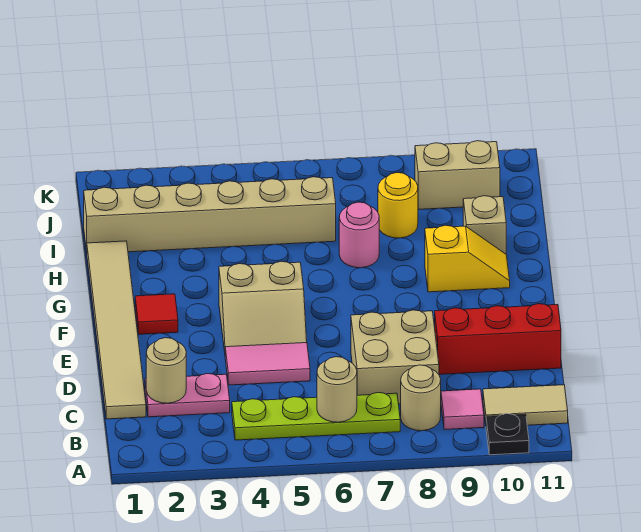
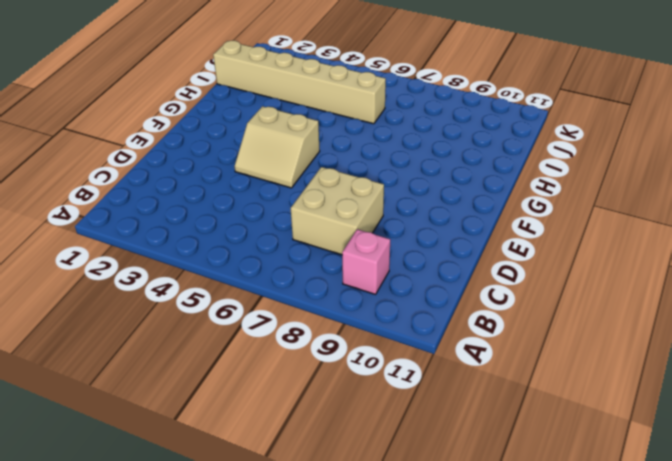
pink brick B9 level 1 -> pink tile B9 level 1
none -> black plate A10 level 1
none -> lime plate B4:B7 level 1
none -> tan round brick B8 level 1

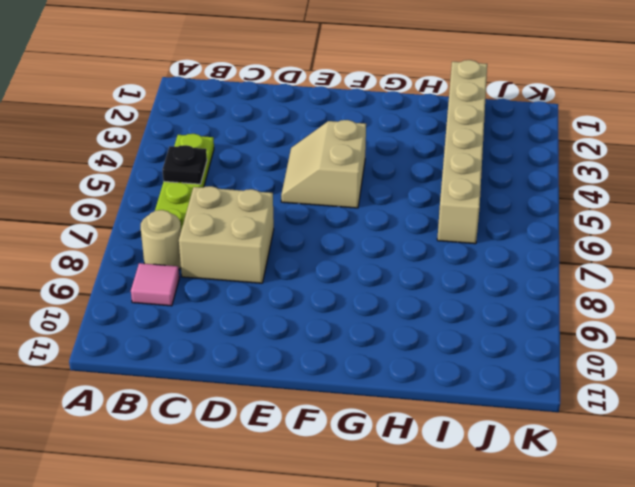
black plate B5 level 2 -> black plate A10 level 1
none -> tan tile B10:B11 level 1
none -> tan tile C1:H1 level 1
none -> pink plate C2:C3 level 1

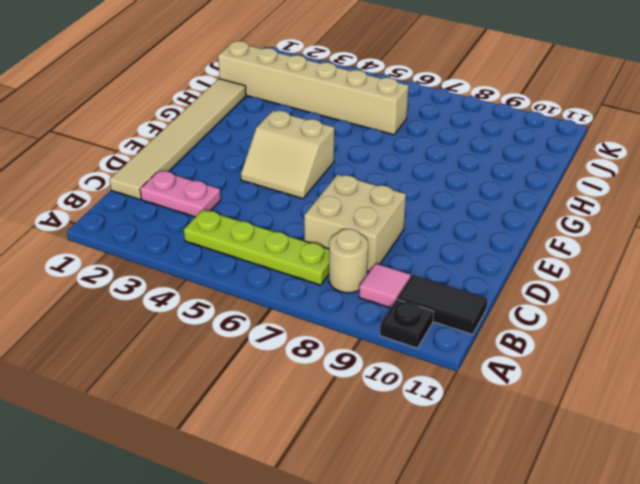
black tile B10:B11 level 1 -> tan tile B10:B11 level 1
none -> pink tile D4:D5 level 1
none -> red brick D9:D11 level 1
none -> red tile F2 level 1

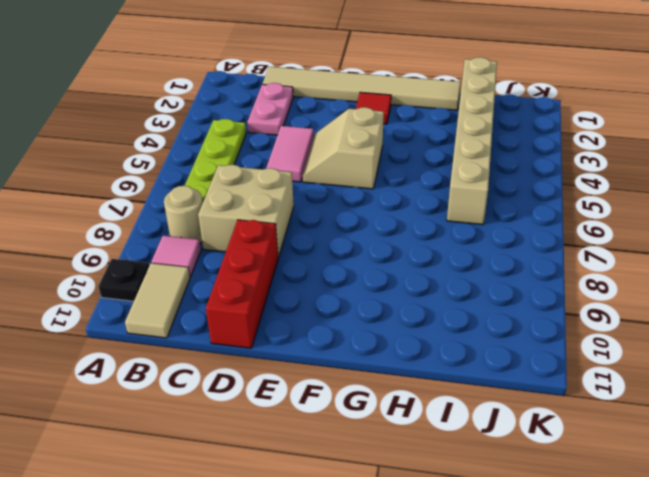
none -> yellow slope G9:G10 level 1 top 9
none -> pink round brick H7 level 1
none -> tan brick H10 level 1

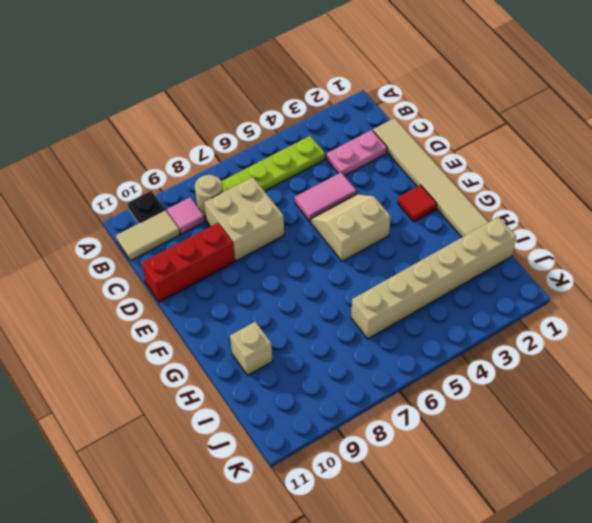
none -> yellow slope G9:G10 level 1 top 9
none -> pink round brick H7 level 1
none -> yellow round brick I8 level 1

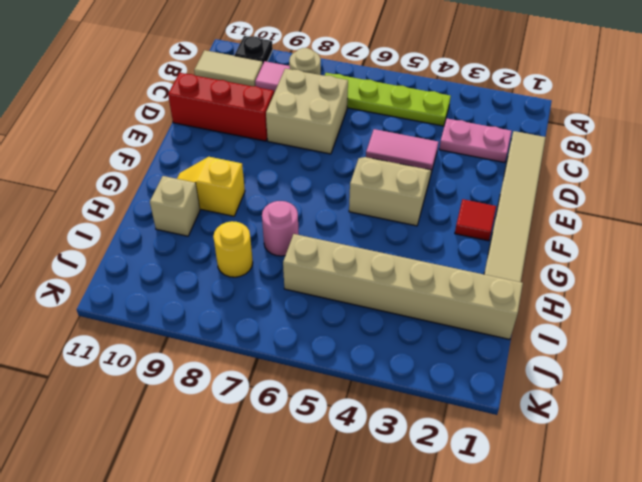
none -> tan brick J9:J10 level 1
none -> tan round brick B6 level 2
none -> tan round brick C2 level 2

